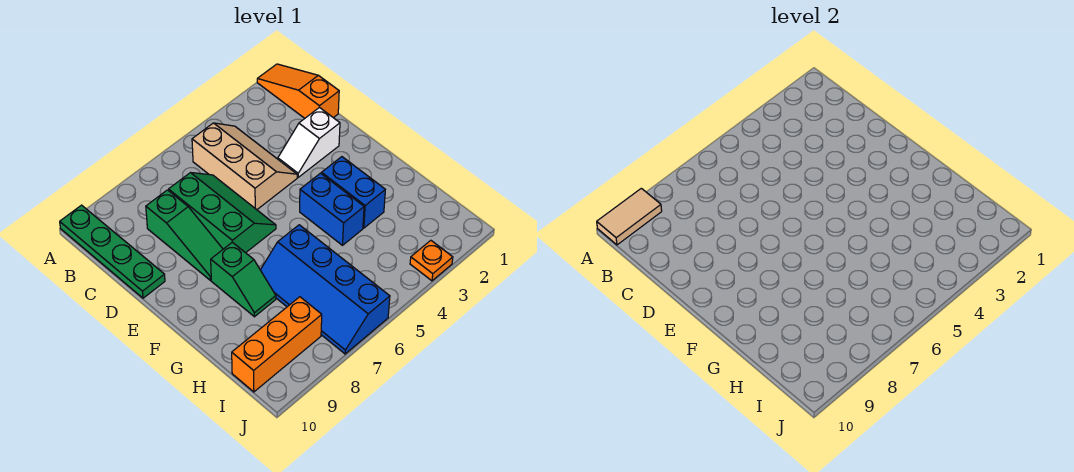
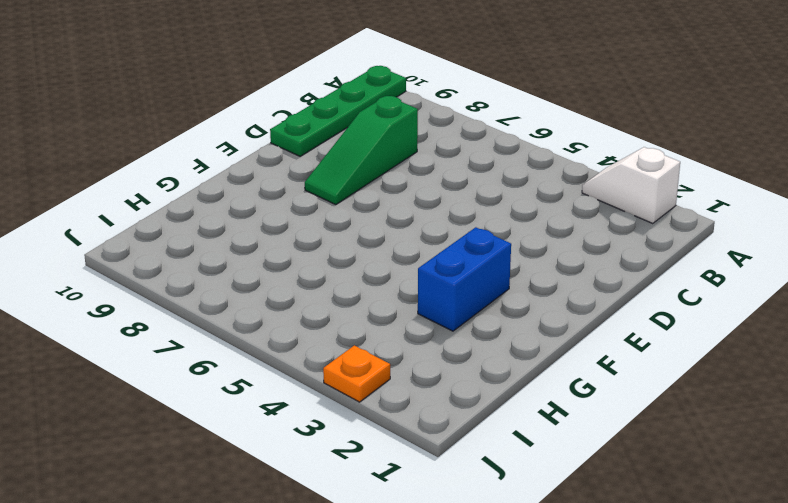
white slope A2:A3 level 1 top 2 -> white slope D2:D3 level 1 top 2
none -> orange slope A1:C1 level 1 top C
none -> tan slope B4:D5 level 1 top 5
none -> green slope C6:E7 level 1 top 7

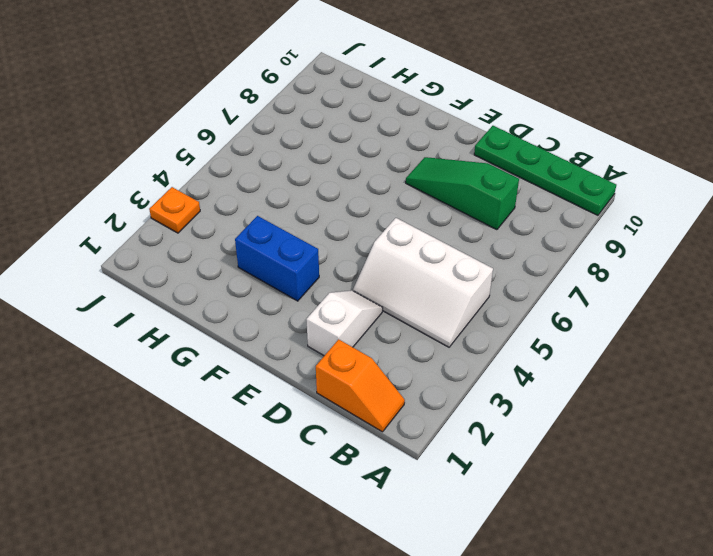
orange slope B1:C1 level 1 top C -> orange slope A1:C1 level 1 top C
white slope B4:D5 level 1 top 5 -> tan slope B4:D5 level 1 top 5
none -> green slope C6:E7 level 1 top 7
none -> blue brick F4:G4 level 1
none -> green slope F8:G8 level 1 top F

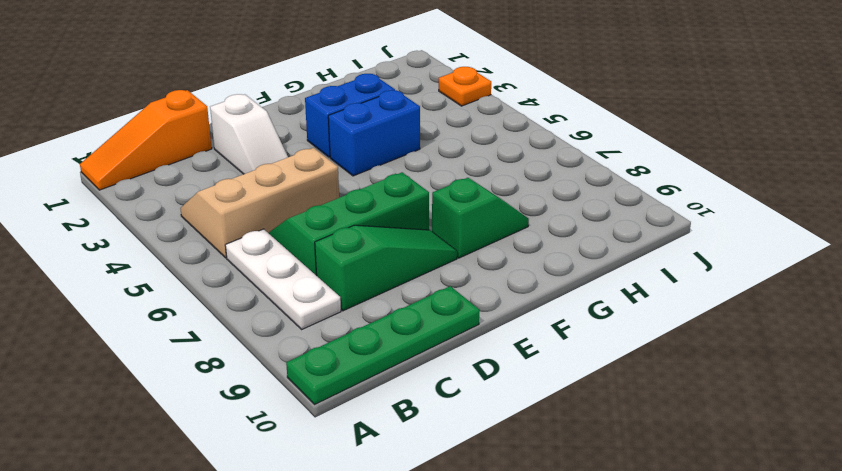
white plate B6:B8 level 1 -> none
none -> blue slope G6:J7 level 1 top 6
none -> orange brick I8:I10 level 1
none -> tan tile A9:A10 level 2

